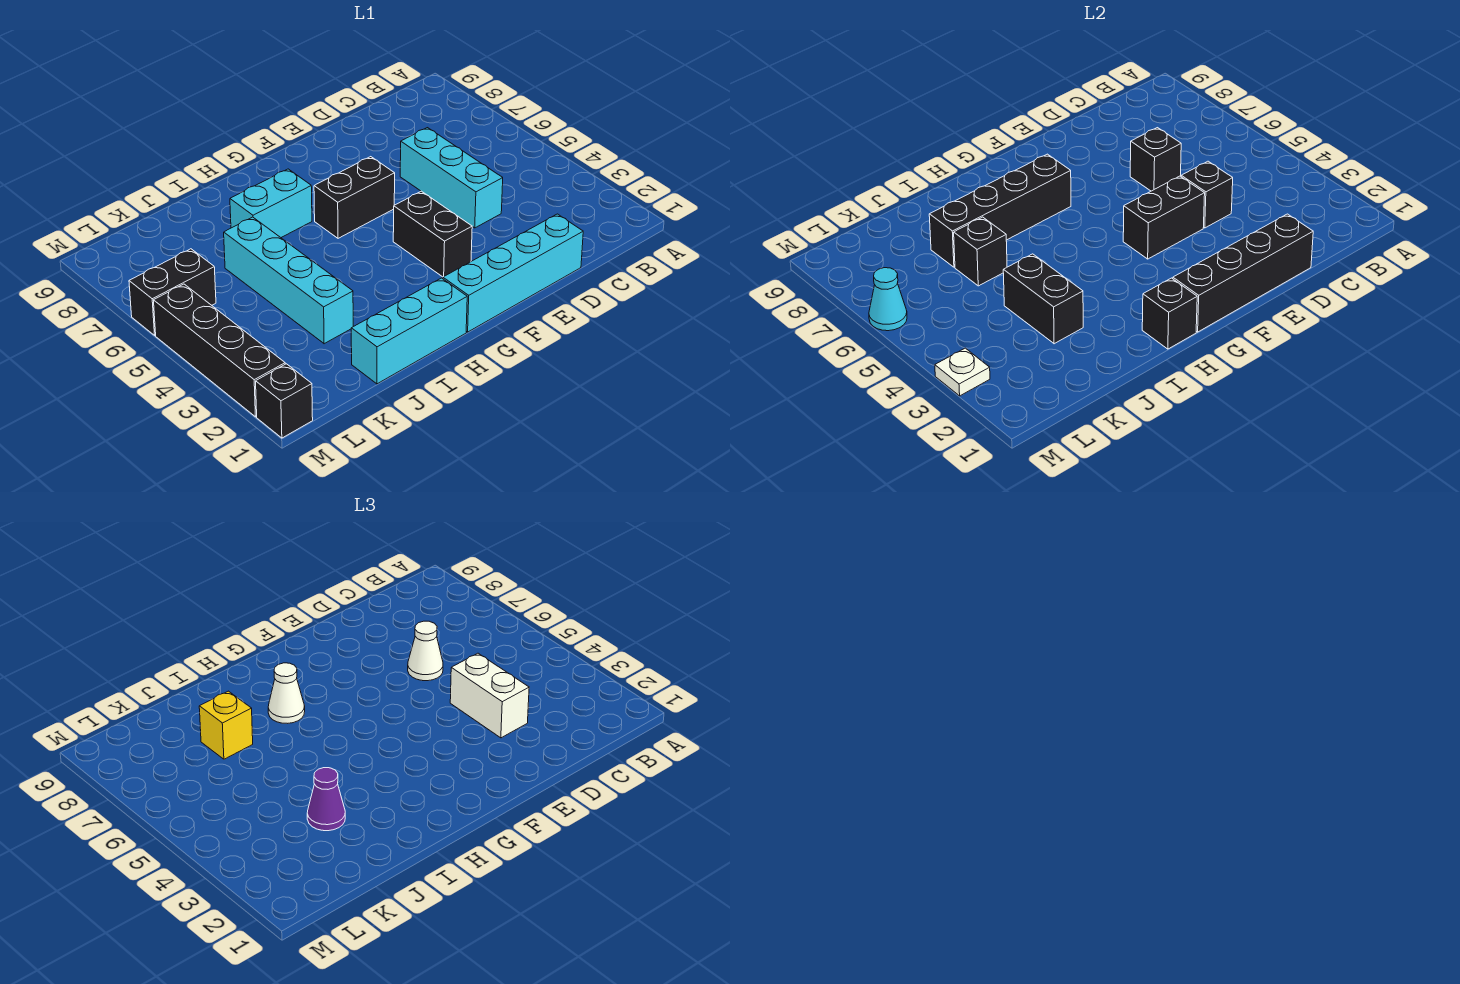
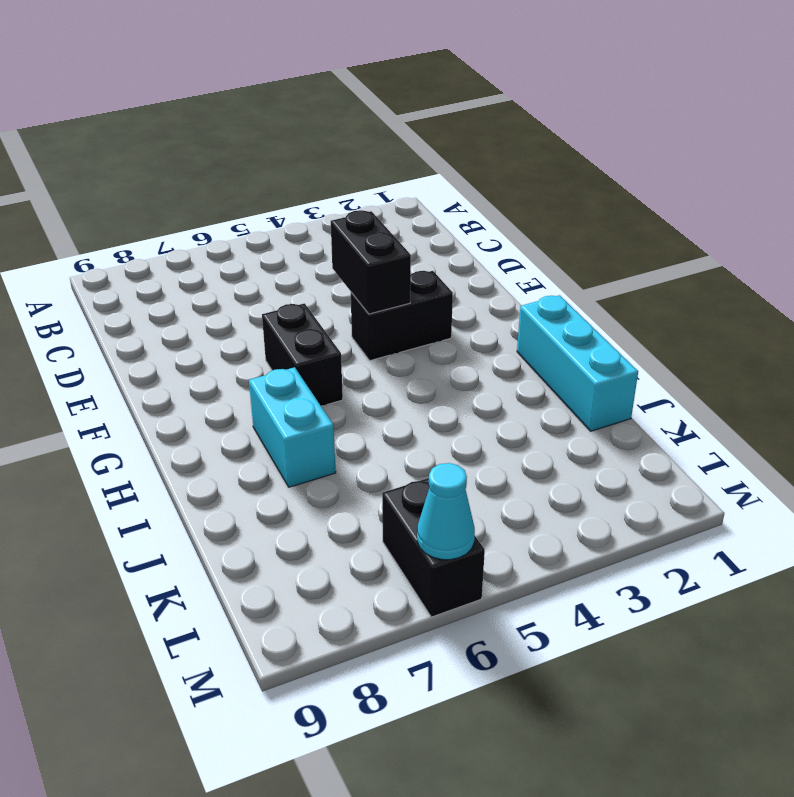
none -> cyan brick D1:G1 level 1
none -> cyan brick D4:D6 level 1
none -> cyan brick J3:J6 level 1

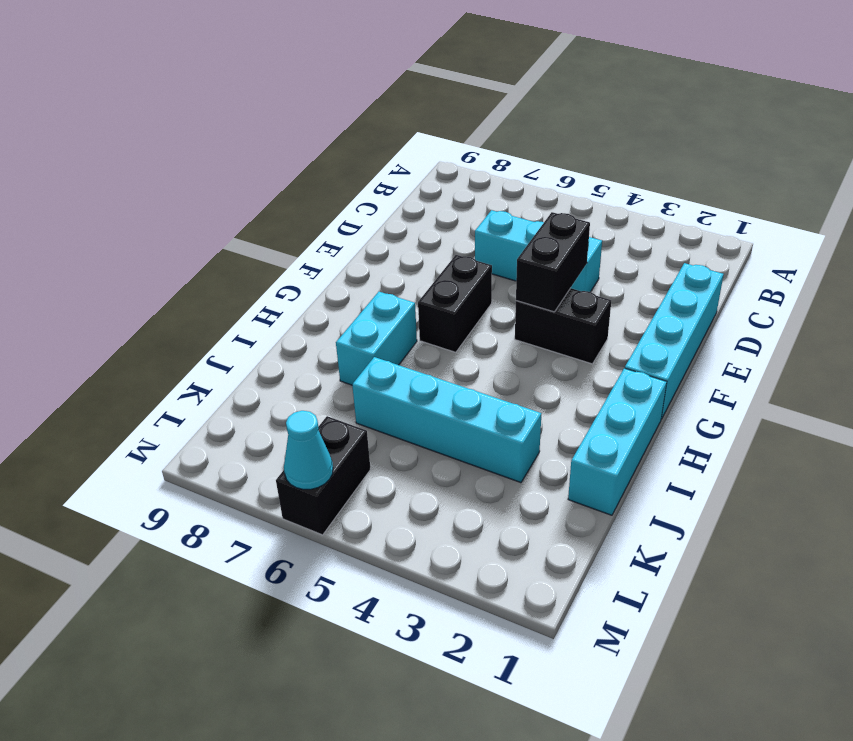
none -> black brick M1 level 1
none -> black brick M2:M5 level 1
none -> black brick D1:G1 level 2

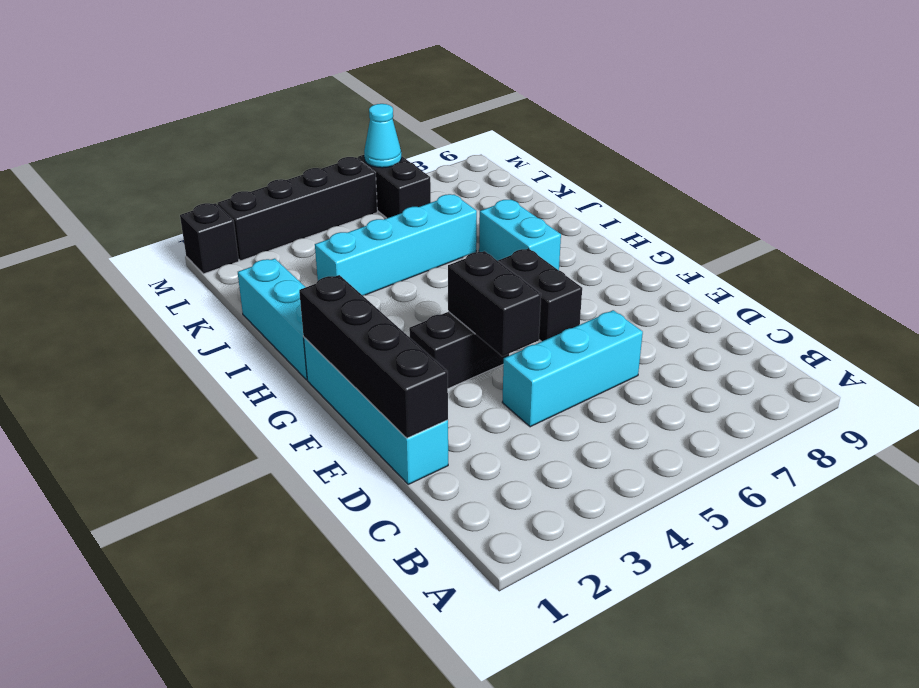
none -> black brick D4 level 2
none -> black brick D6 level 2
none -> black brick G7:J7 level 2

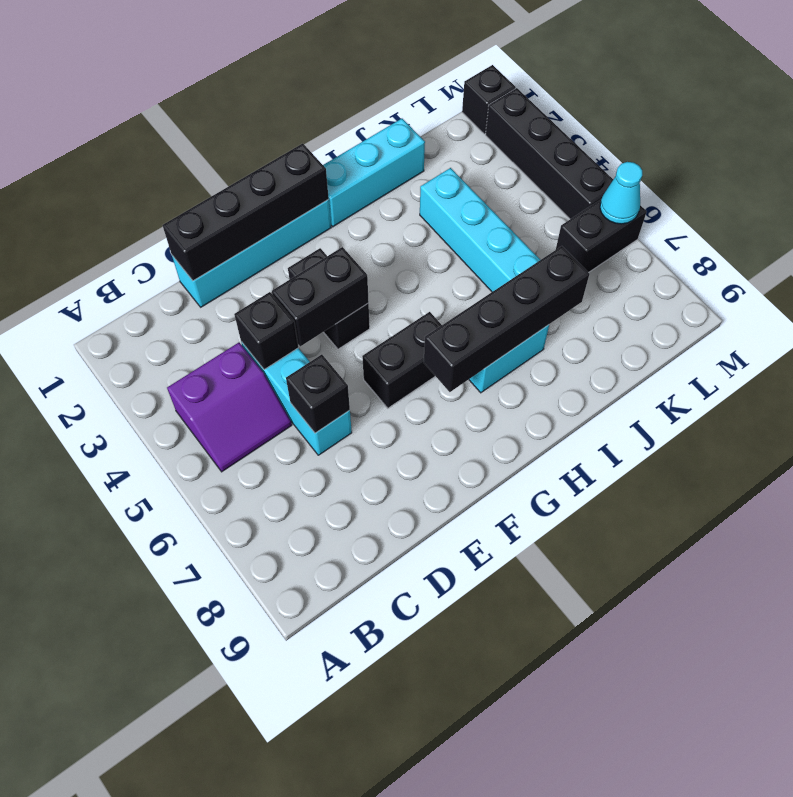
purple slope B4:C5 level 1 top 4 -> none
none -> black brick H1 level 2
none -> black brick J3:J4 level 2
none -> black brick J6 level 2

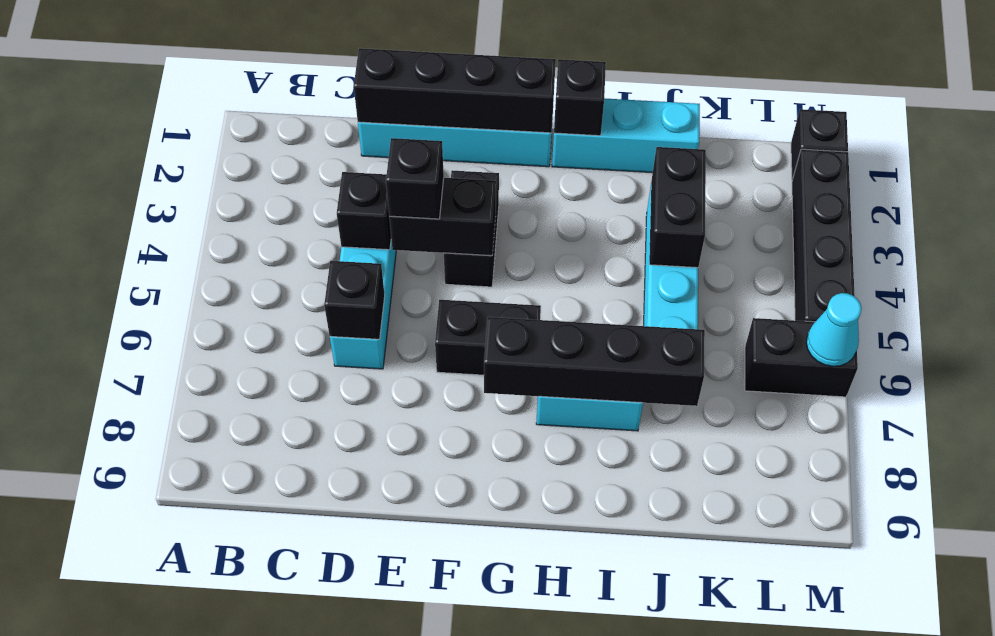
black brick E4 level 3 -> black brick J6 level 2
none -> white plate M3 level 2
none -> white brick D3:D4 level 3
none -> white cone D6 level 3

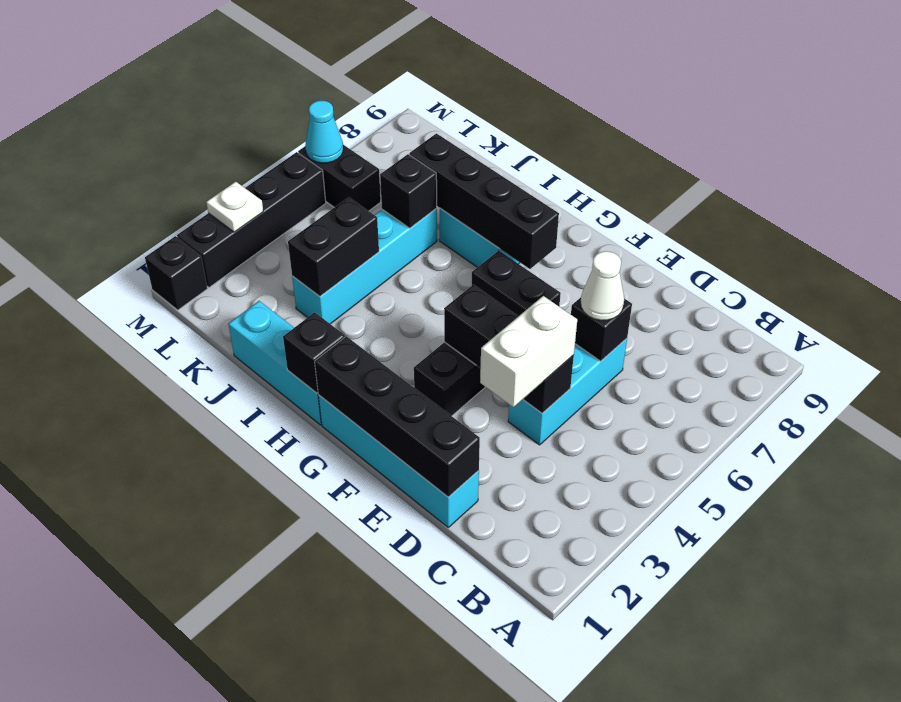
none -> white cone H7 level 3
none -> purple cone J3 level 3
none -> yellow brick J7 level 3

